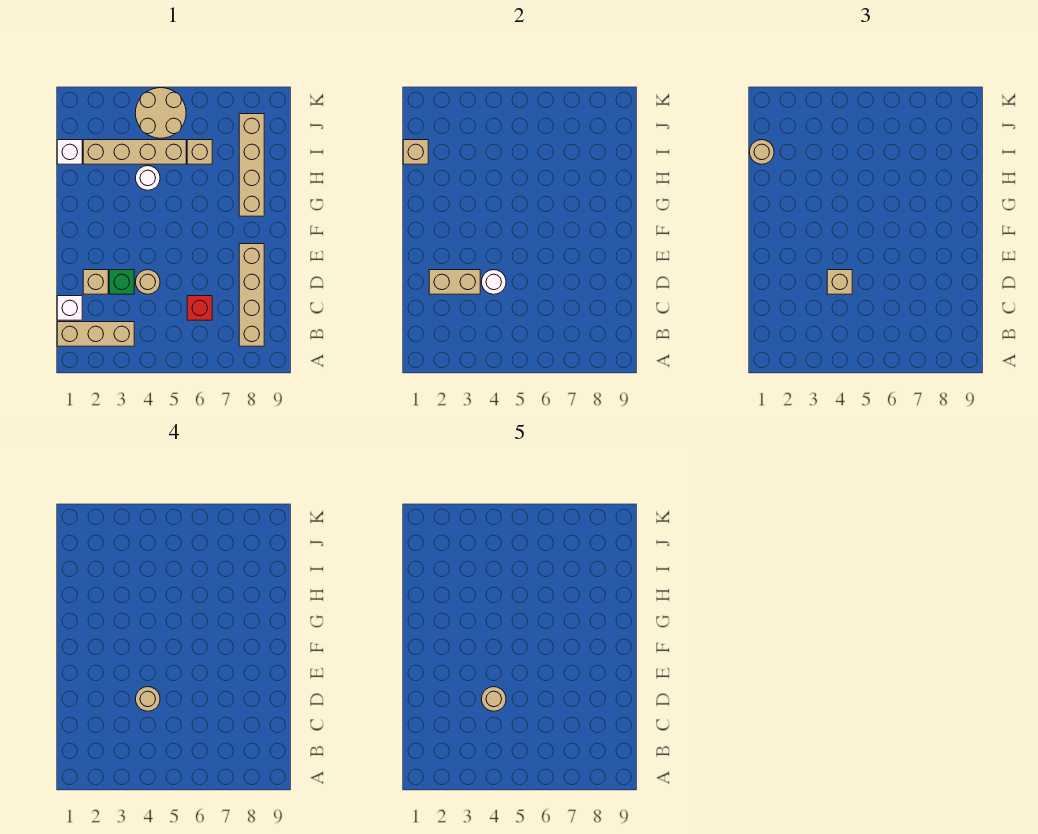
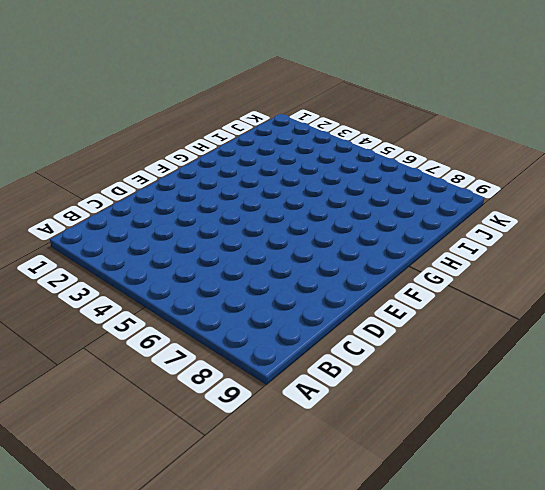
none -> tan brick B1:B3 level 1
none -> tan brick B8:E8 level 1
none -> white brick C1 level 1

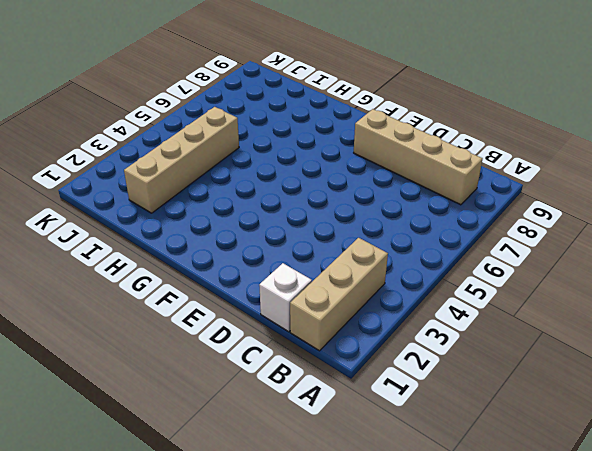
none -> red brick C6 level 1
none -> tan brick D2 level 1
none -> green brick D3 level 1

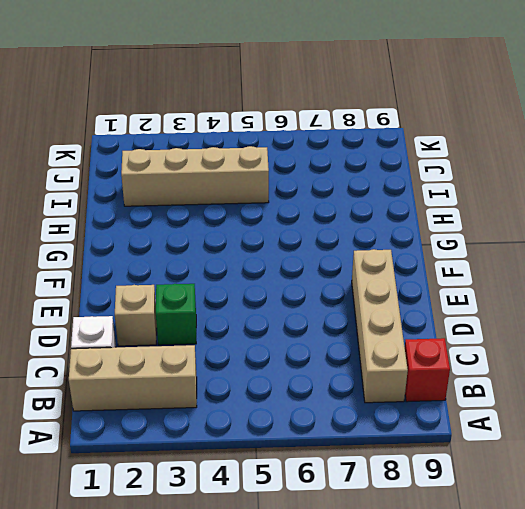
red brick B9 level 1 -> red brick C6 level 1
none -> tan round brick D4 level 1
none -> tan brick G8:J8 level 1
none -> white round brick H4 level 1

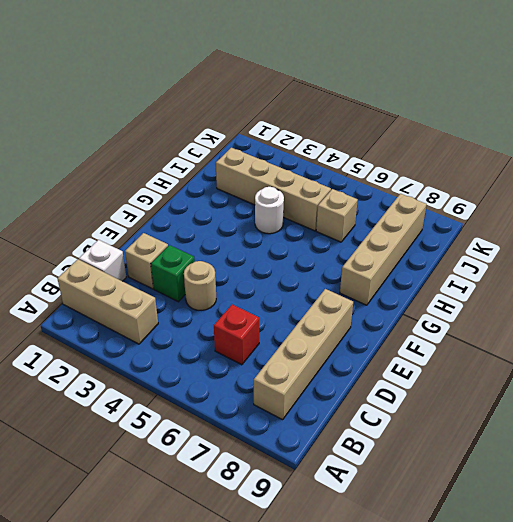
none -> white brick I1 level 1
none -> tan round brick J4:K5 level 1
none -> tan brick D2:D3 level 2

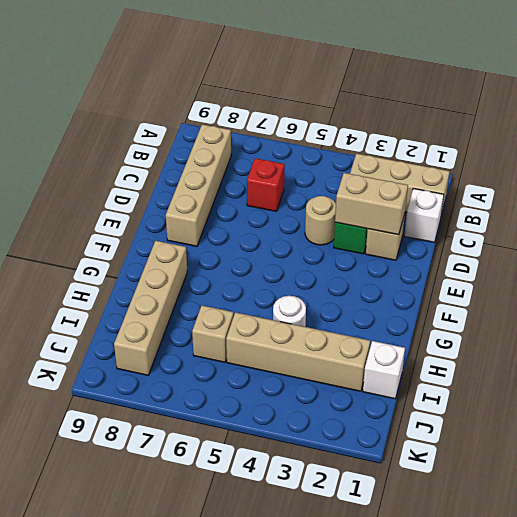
none -> tan round brick J4:K5 level 1
none -> white round brick D4 level 2
none -> tan brick I1 level 2

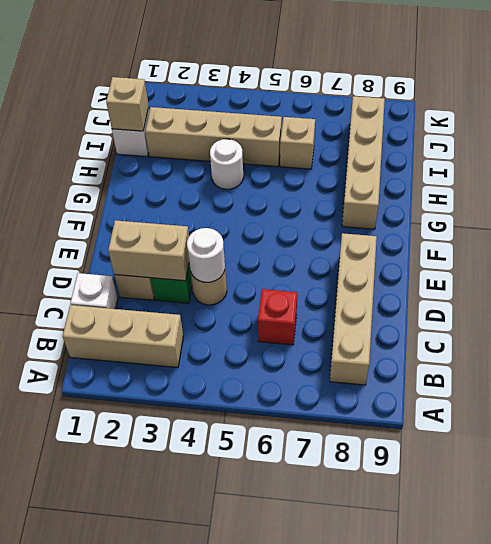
none -> tan round brick J4:K5 level 1
none -> tan brick D4 level 3
none -> tan round brick I1 level 3

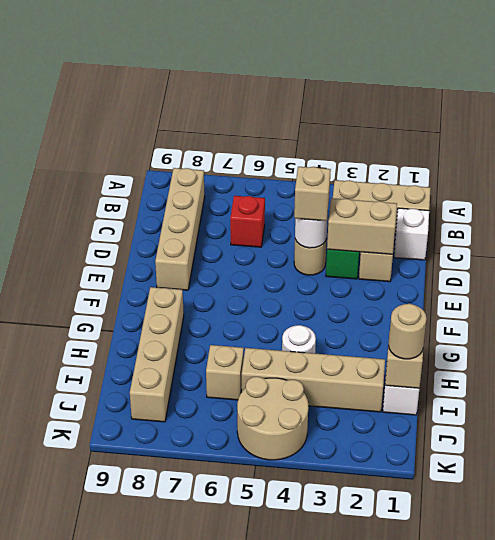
none -> tan round brick D4 level 4
none -> tan round brick D4 level 5

